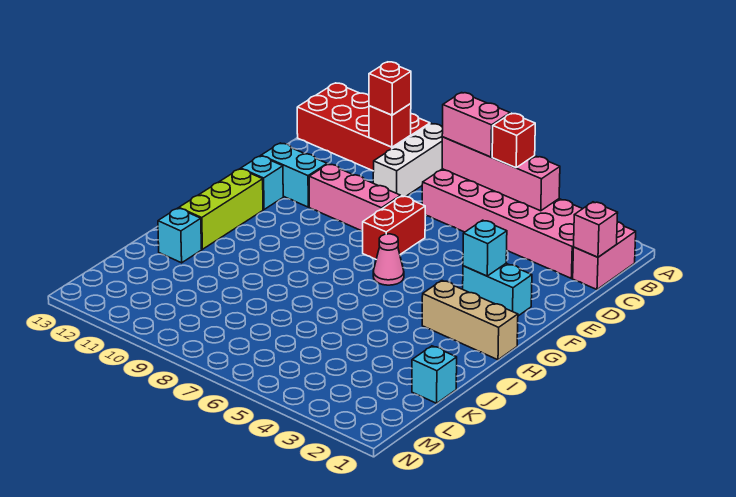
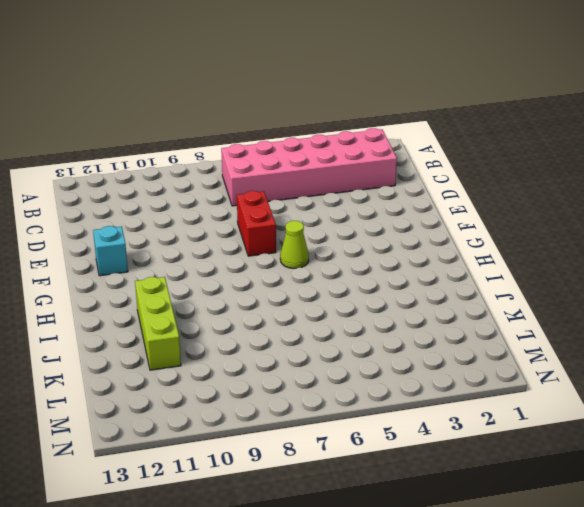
lime cone G6 level 1 -> pink cone G6 level 1
lime brick I11:K11 level 1 -> lime brick G12:I12 level 1
none -> white brick A9:C9 level 1
none -> red brick A10:B13 level 1
none -> pink brick B1:C1 level 1

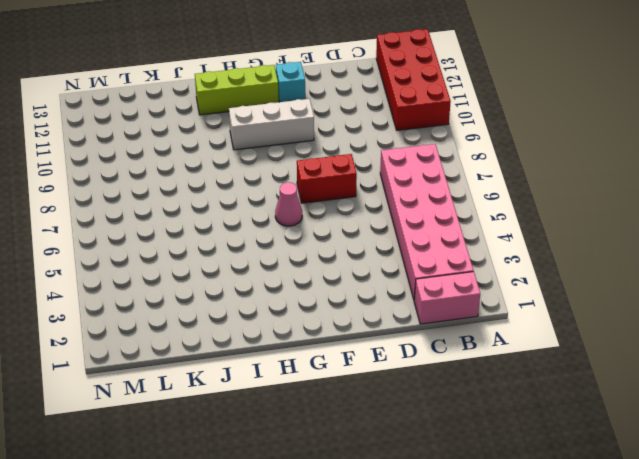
white brick F10:H10 level 1 -> white brick A9:C9 level 1
none -> pink brick E8:E10 level 1
none -> cyan brick E11:E12 level 1
none -> cyan brick F2:F3 level 1

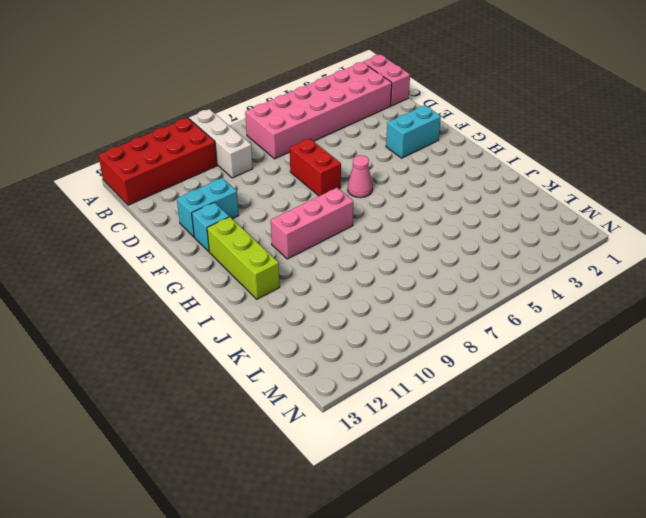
pink brick H8:H10 level 1 -> pink brick E8:E10 level 1
none -> tan brick H1:H3 level 1
none -> cyan brick J12 level 1
none -> cyan brick K1 level 1

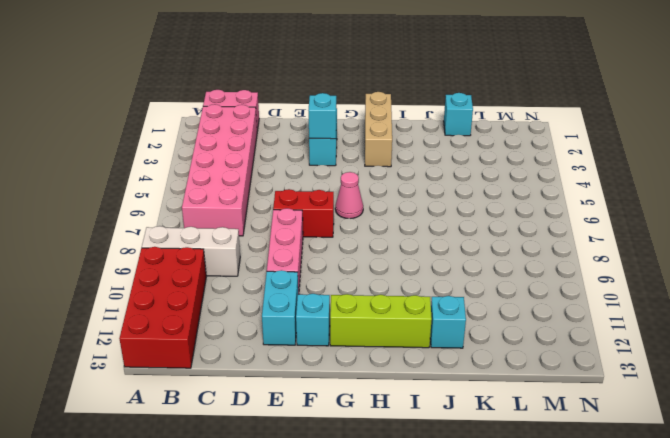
none -> pink brick B4:B7 level 2
none -> red brick B10 level 2
none -> pink brick C1 level 2

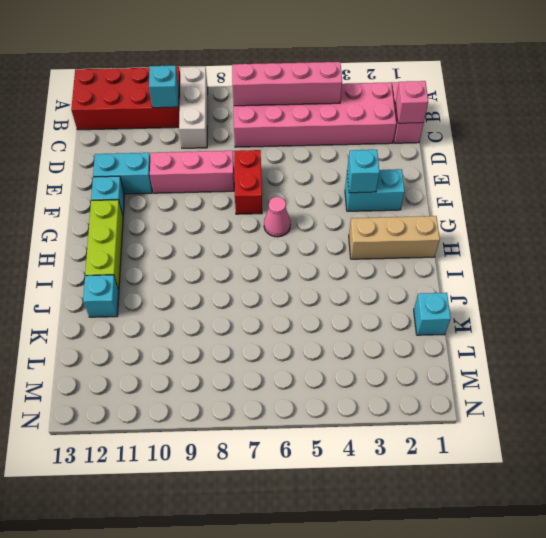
cyan brick B10 level 2 -> red brick B10 level 2
none -> red brick B5 level 3
none -> pink brick B6:B7 level 3
none -> red brick B10 level 3

